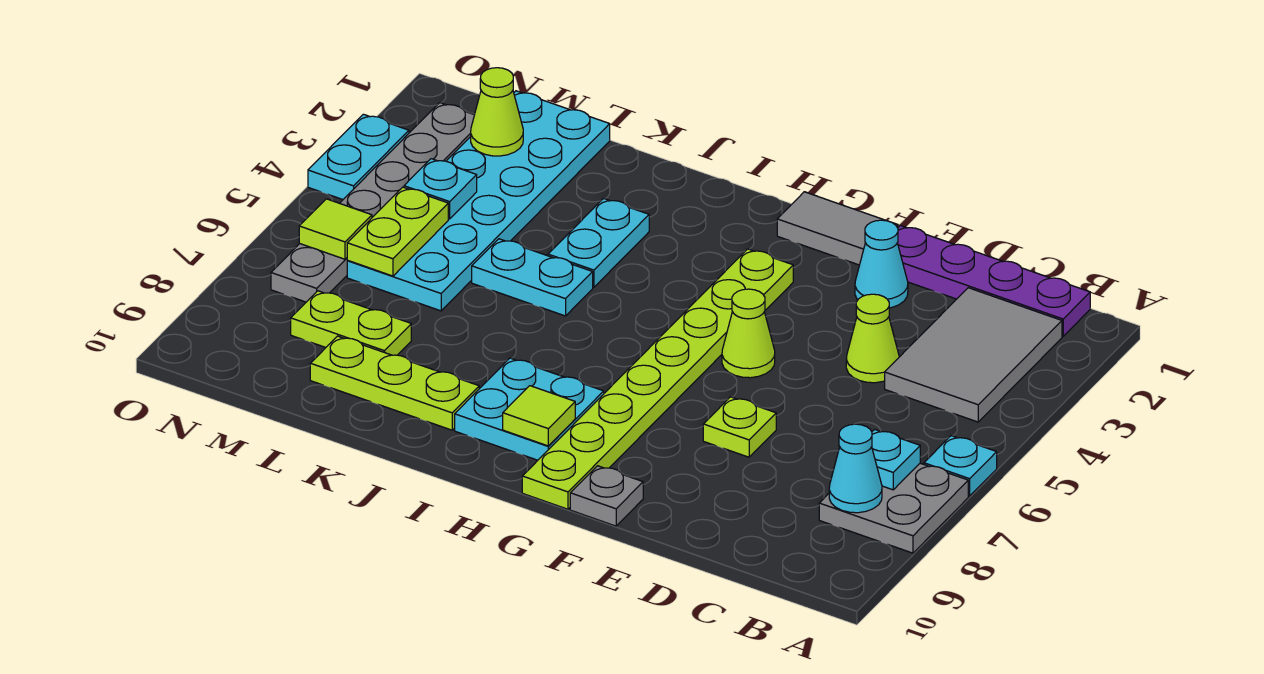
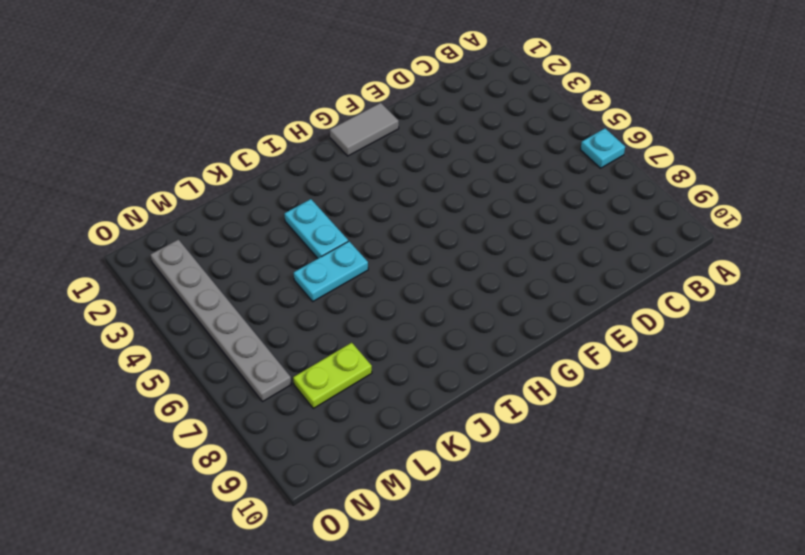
none -> grey plate A7:B8 level 1
none -> purple plate B1:E1 level 1
none -> grey tile B2:C4 level 1

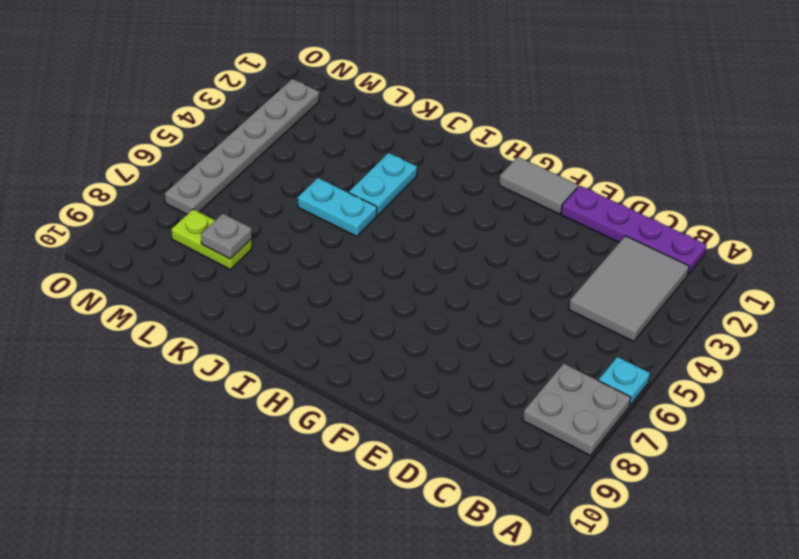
grey plate L8 level 2 -> grey plate F10 level 1
none -> lime cone D4 level 1
none -> cyan cone E2 level 1
none -> lime plate E7 level 1

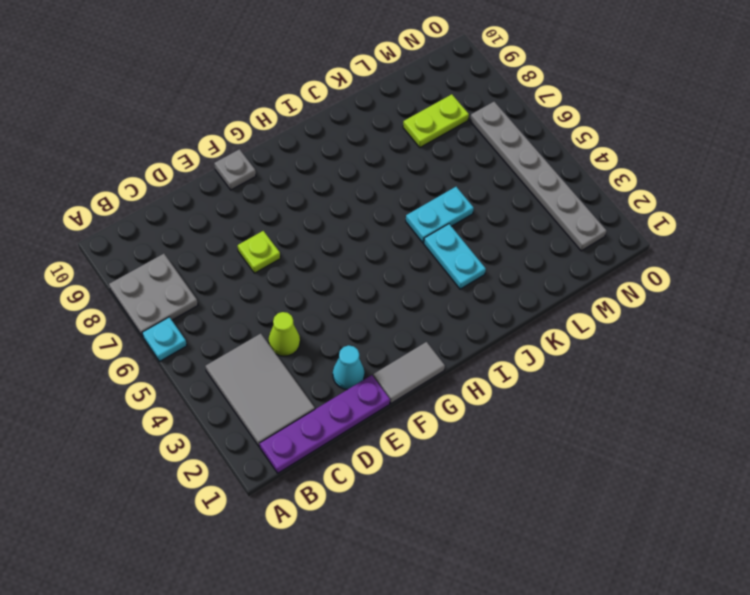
none -> lime cone F5 level 1
none -> lime plate G3:G10 level 1
none -> cyan plate H8:I9 level 1

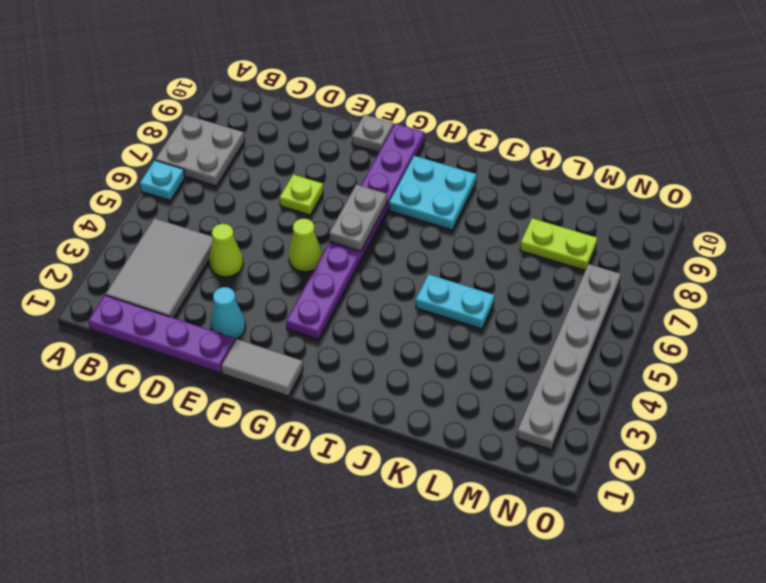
purple plate G3:G10 level 1 -> lime plate G3:G10 level 1
grey plate G6:G7 level 2 -> none
none -> cyan plate J3:J4 level 1
none -> lime plate J9:L9 level 1
none -> cyan plate L1:M6 level 1

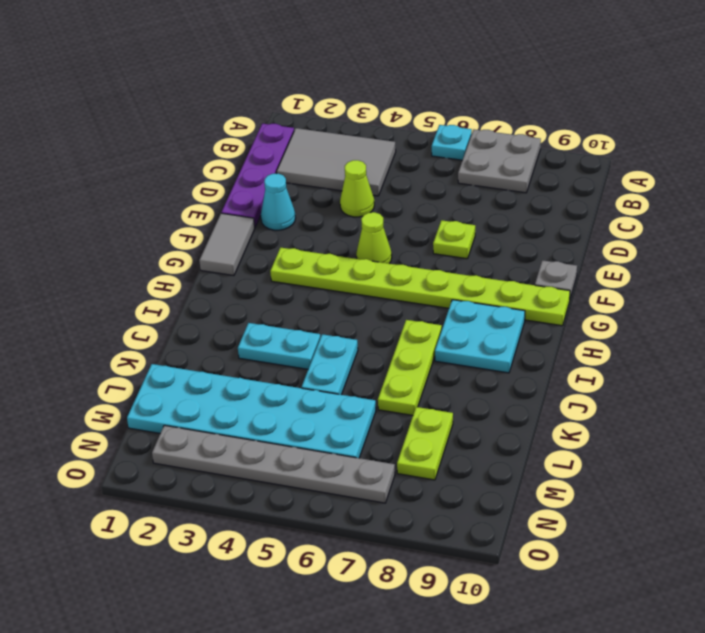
lime plate I7:K7 level 1 -> lime plate J9:L9 level 1
none -> cyan plate O3:O4 level 1
none -> cyan plate B7 level 2
none -> cyan cone B8 level 2

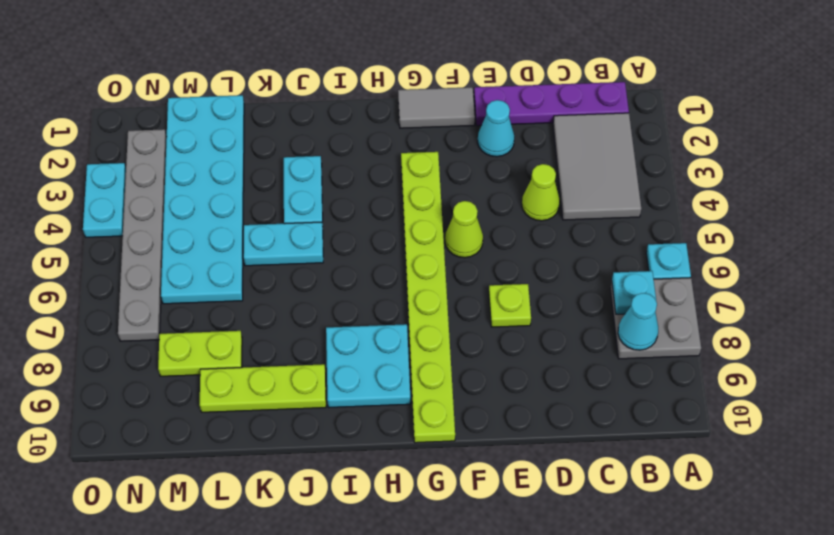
none -> grey plate F10 level 1
none -> lime tile H9 level 2
none -> lime cone M2 level 2

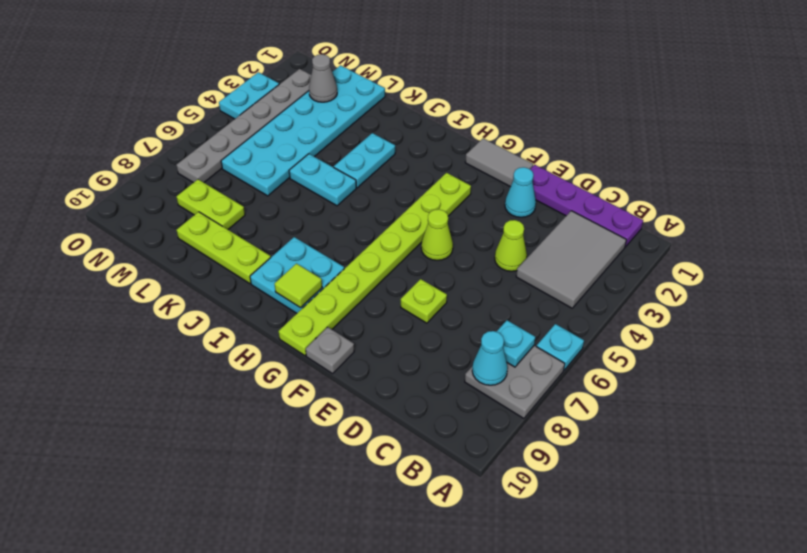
grey cone M2 level 2 -> lime cone M2 level 2
none -> cyan plate M4 level 2
none -> lime plate M5:M6 level 2
none -> lime tile N6 level 2

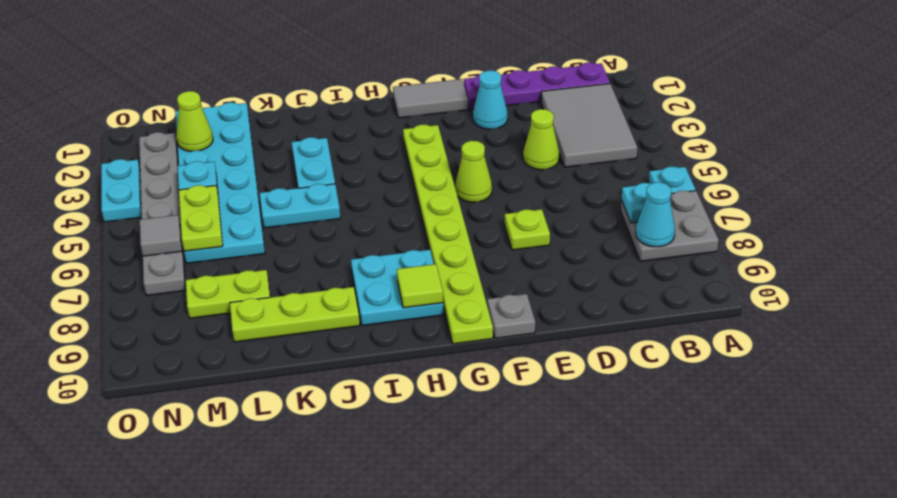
grey tile N6 level 2 -> lime tile N6 level 2

